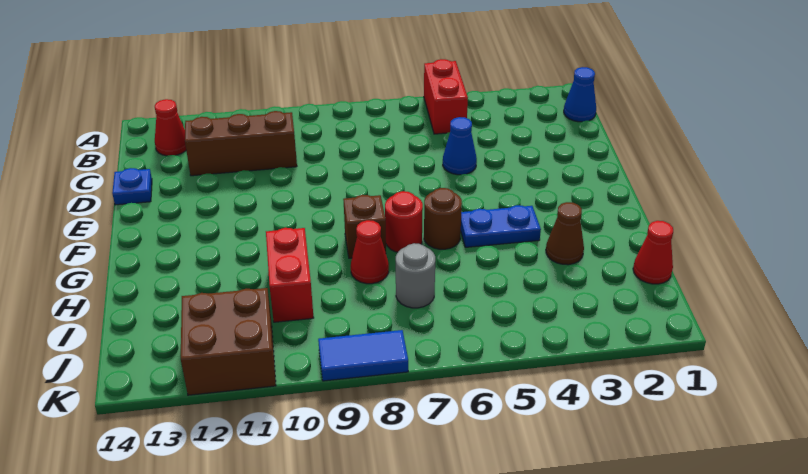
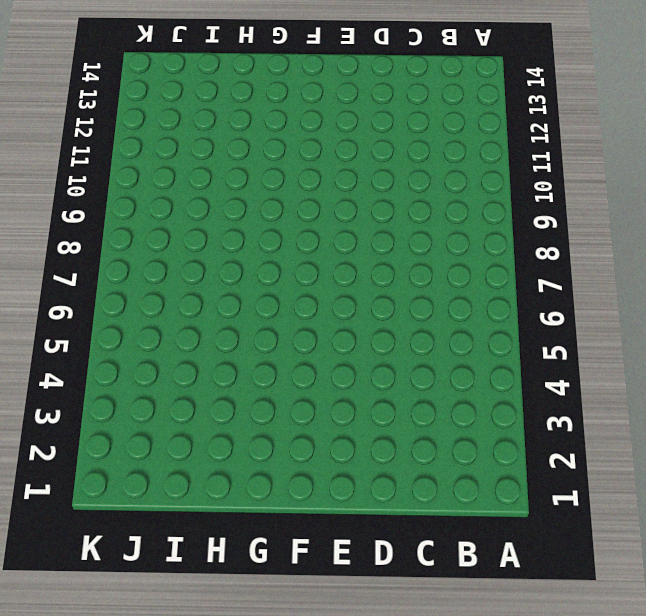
none -> red brick A5:B5 level 1
none -> blue cone B1 level 1
none -> red cone B13 level 1

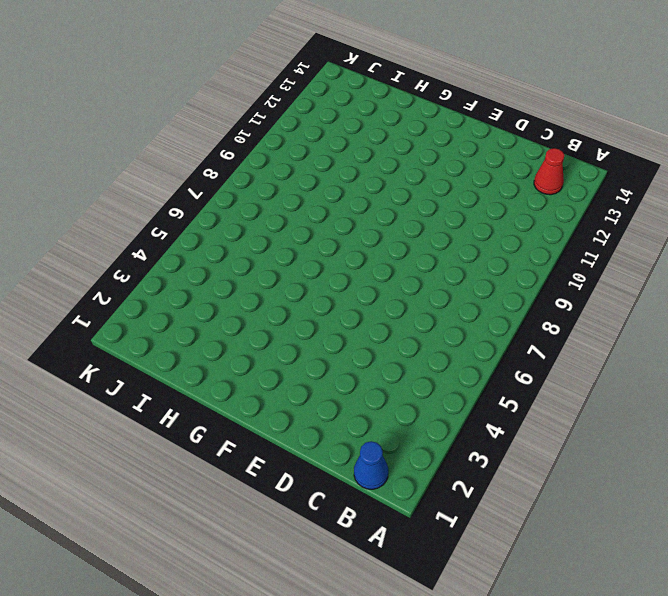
none -> red brick A5:B5 level 1
none -> brown brick C10:C12 level 1
none -> blue cone D5 level 1

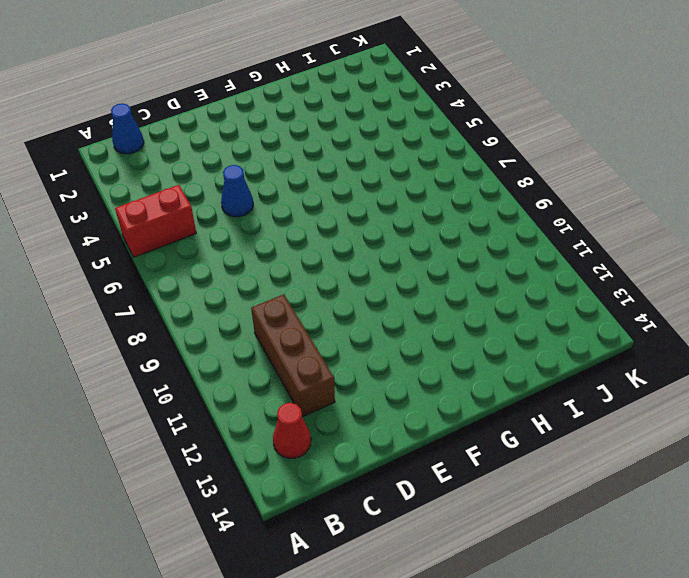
none -> blue plate D14 level 1
none -> blue plate G4:G5 level 1
none -> brown round brick G6 level 1

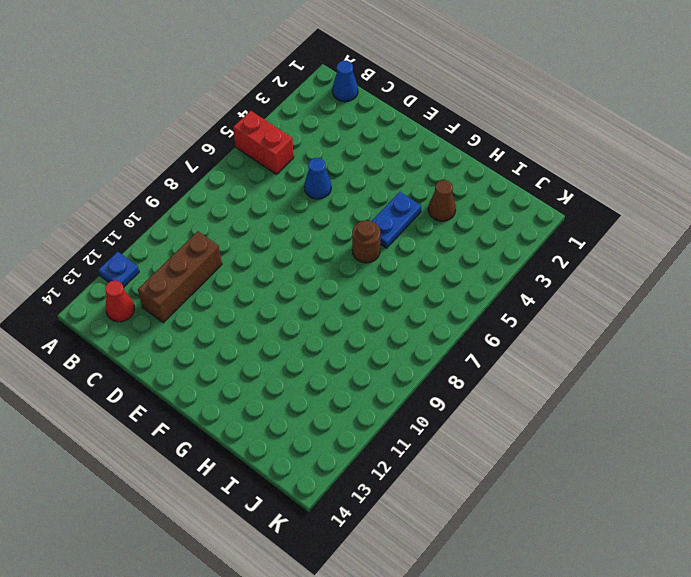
blue plate A12 level 1 -> blue plate D14 level 1
none -> red round brick G7 level 1
none -> brown brick G8 level 1
none -> red cone H8 level 1

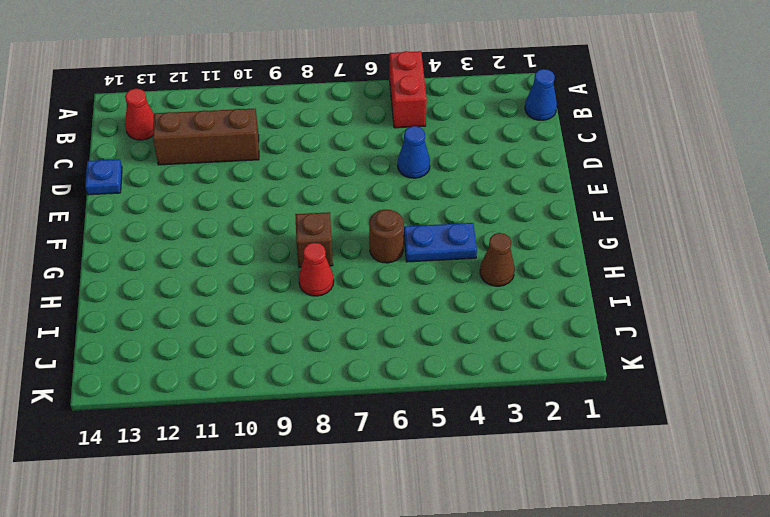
none -> red round brick G7 level 1
none -> red brick H10:I10 level 1
none -> red cone I1 level 1

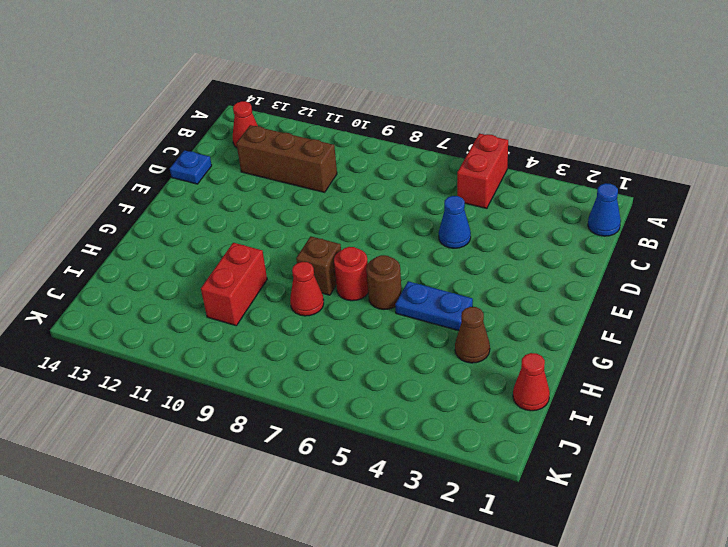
none -> grey round brick I7 level 1
none -> brown brick J11:K12 level 1
none -> blue tile K8:K9 level 1

